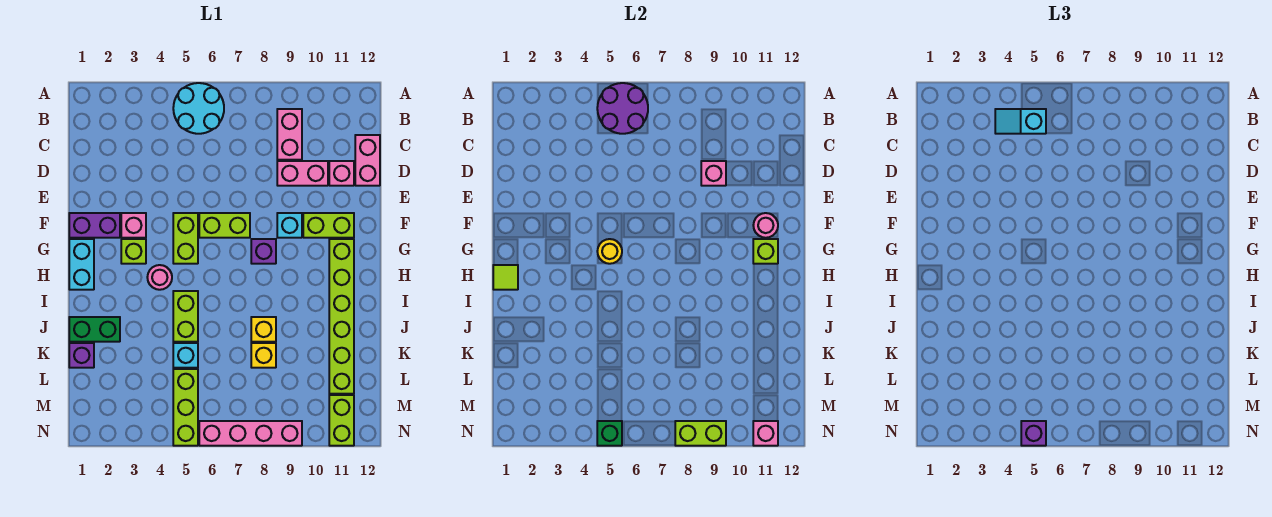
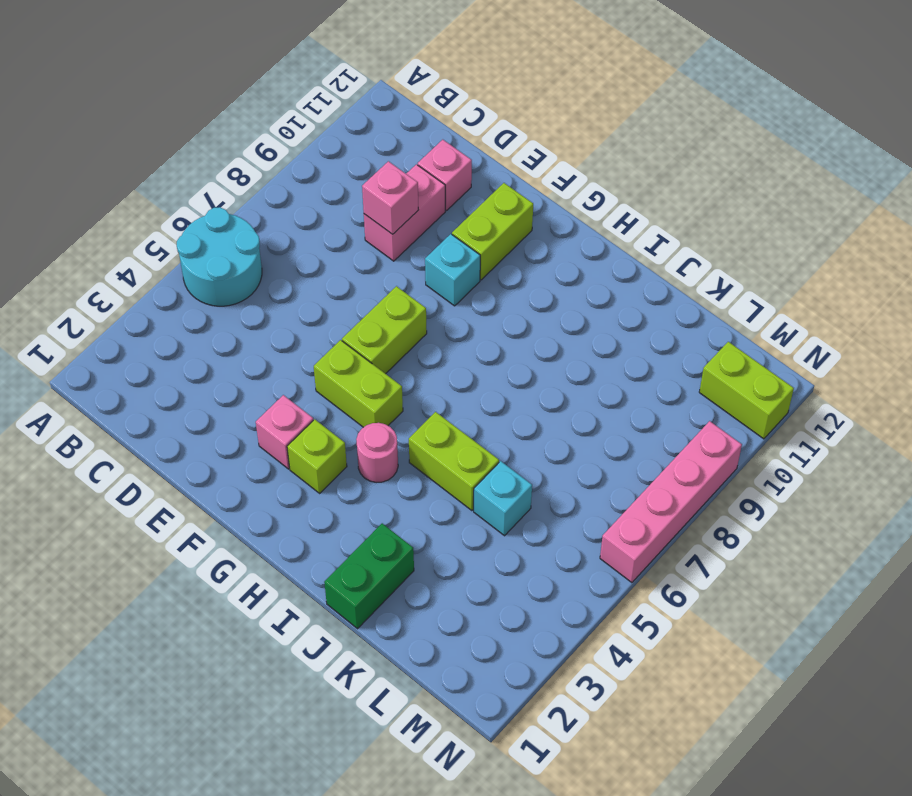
none -> pink brick B9:C9 level 1
none -> pink brick C12:D12 level 1
none -> purple brick F1:F2 level 1
none -> cyan brick G1:H1 level 1

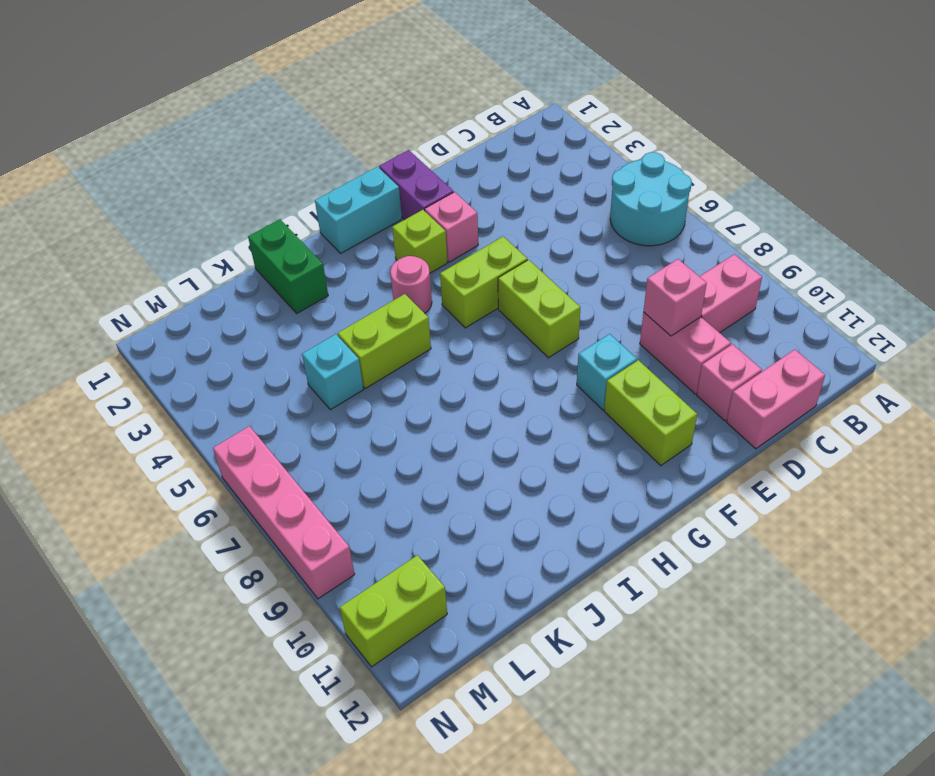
none -> purple brick G8 level 1
none -> lime brick G11:L11 level 1
none -> yellow brick J8 level 1
none -> purple brick K1 level 1

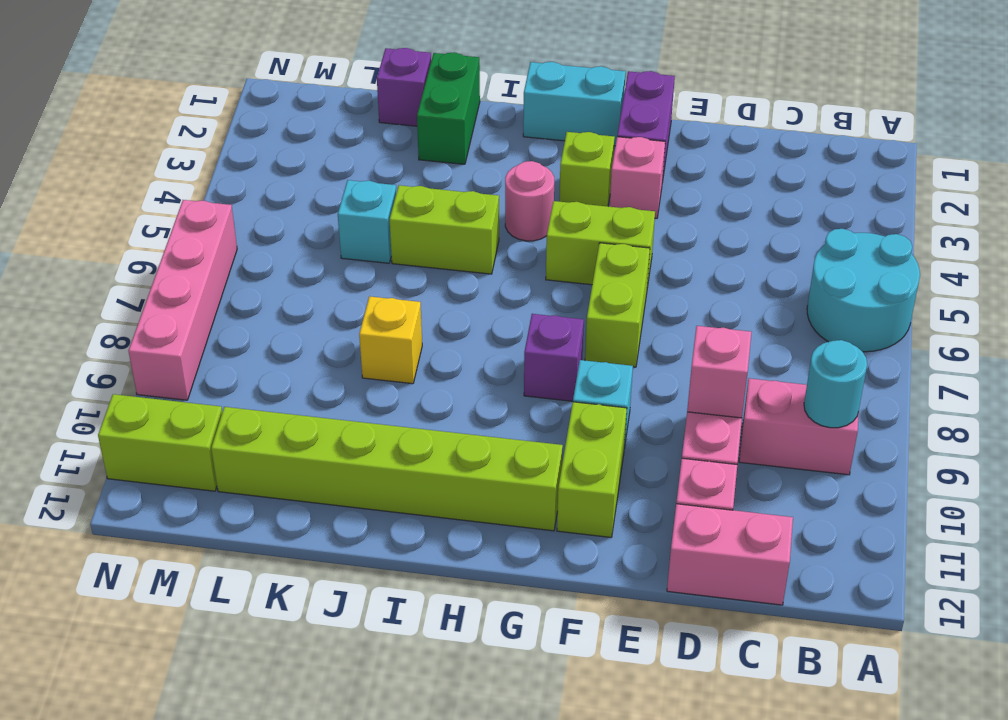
cyan round brick B9 level 2 -> none
none -> yellow brick K8 level 1
none -> lime brick L5:N5 level 1
none -> purple round brick A5:B6 level 2
none -> pink round brick F11 level 2

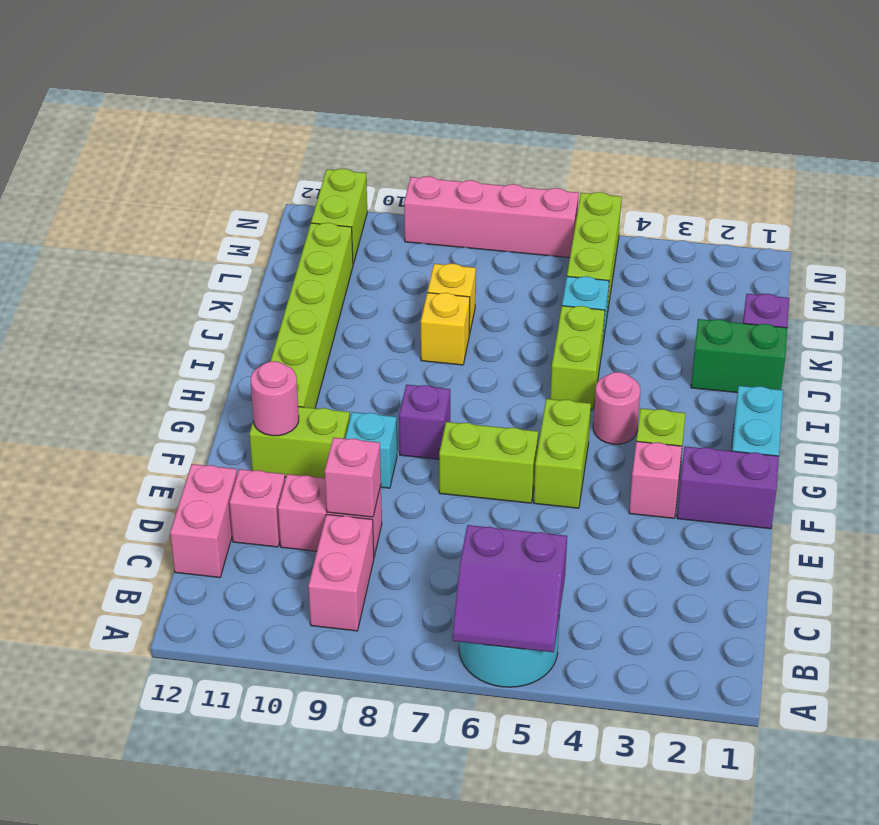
purple slope A5:B6 level 2 top B -> purple round brick A5:B6 level 2
none -> yellow round brick G5 level 2
none -> lime brick G11 level 2
none -> lime tile H1 level 2
none -> green brick N5 level 2

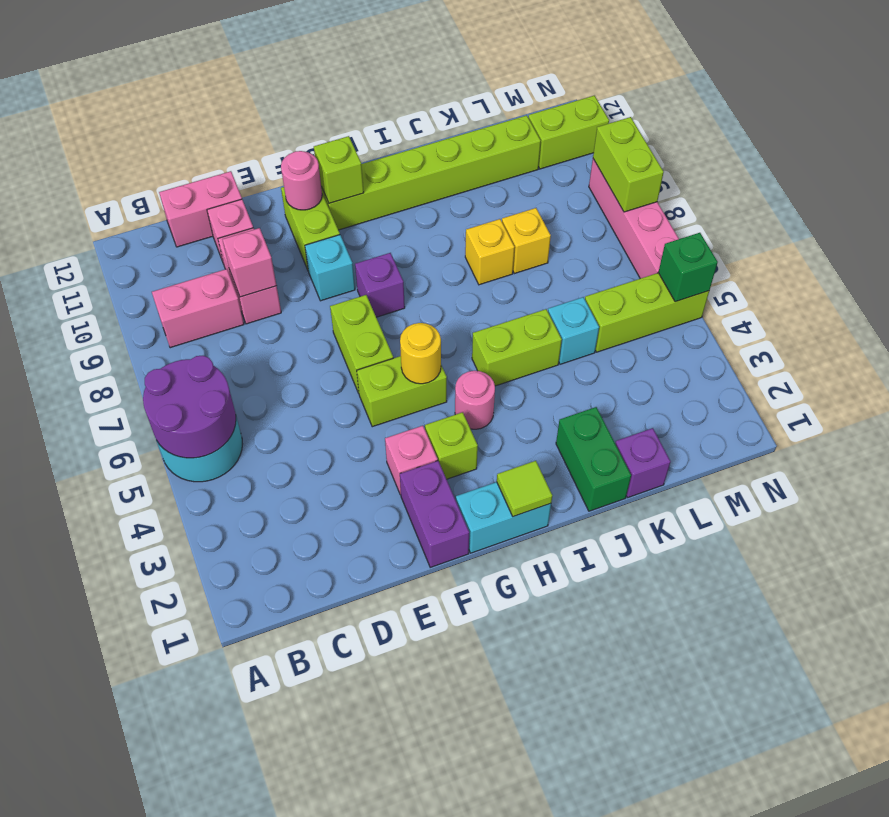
none -> pink brick N11 level 2
none -> cyan slope B4:B5 level 3 top 5
none -> purple brick N5 level 3

